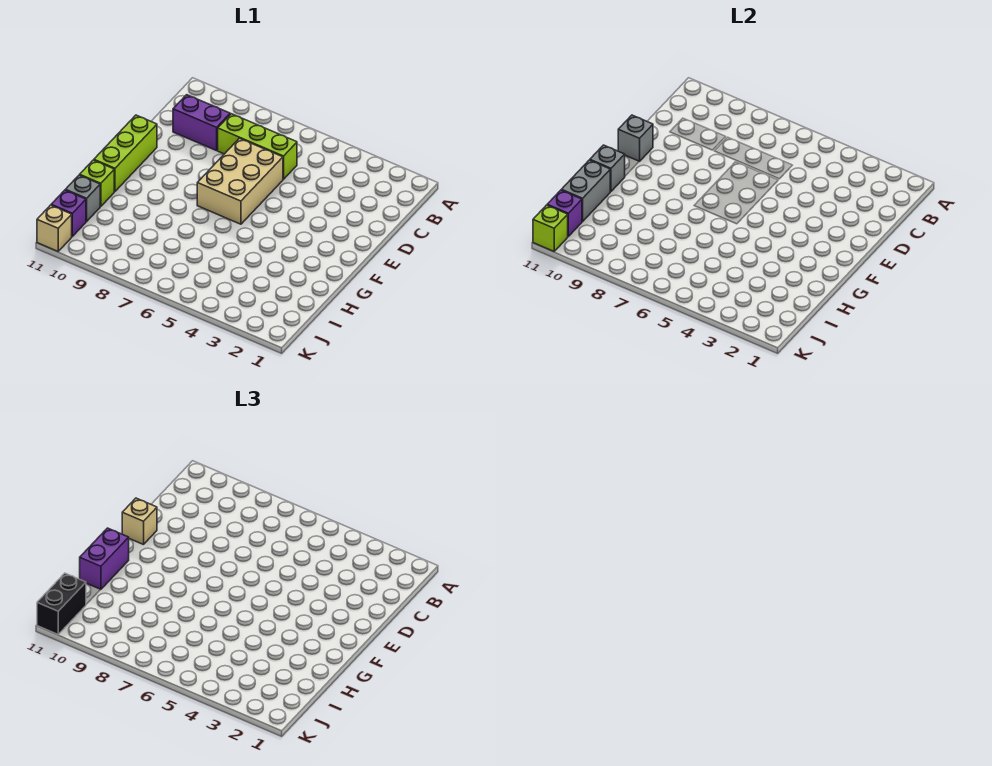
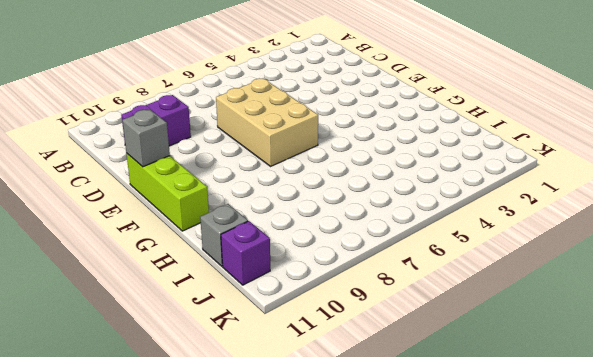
none -> lime brick C6:C8 level 1
none -> lime brick H11 level 1
none -> tan brick K11 level 1

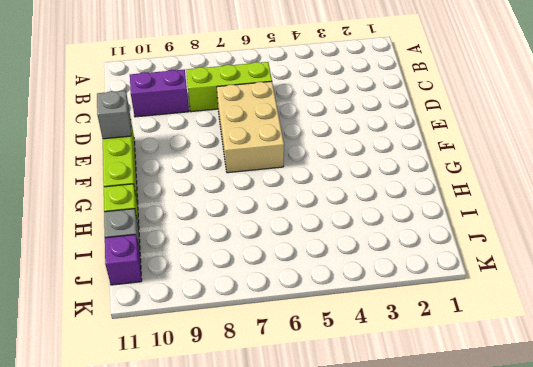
none -> tan brick K11 level 1
none -> grey brick G11 level 2
none -> grey brick H11:I11 level 2

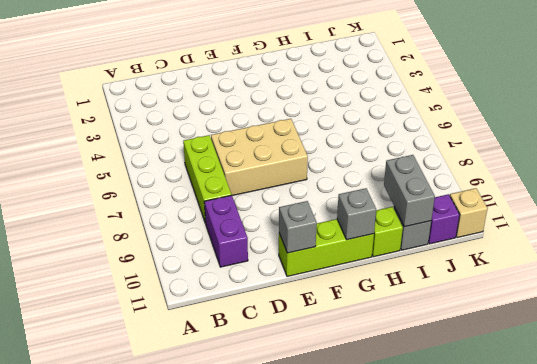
grey brick I10:I11 level 2 -> grey brick H11:I11 level 2
none -> purple brick J11 level 2
none -> lime brick K11 level 2
none -> tan brick E11 level 3

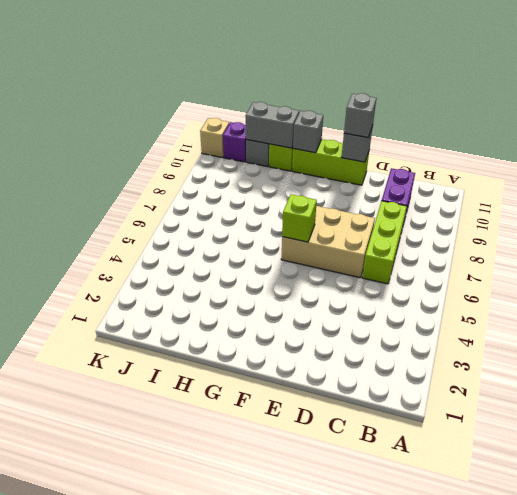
grey brick E11 level 3 -> tan brick E11 level 3
lime brick F6 level 2 -> lime brick K11 level 2
none -> purple brick J11 level 2
none -> purple brick G11:H11 level 3
none -> black brick J11:K11 level 3

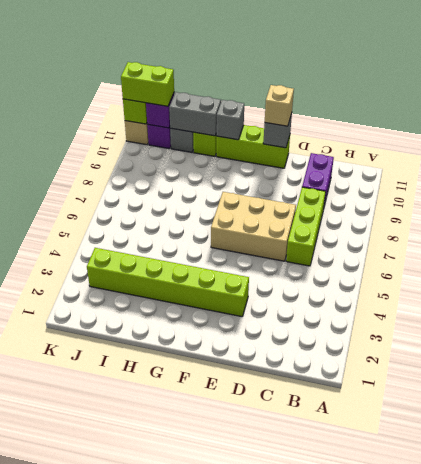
lime brick E3:J3 level 1 -> none
lime brick J11:K11 level 3 -> black brick J11:K11 level 3
none -> purple brick G11:H11 level 3

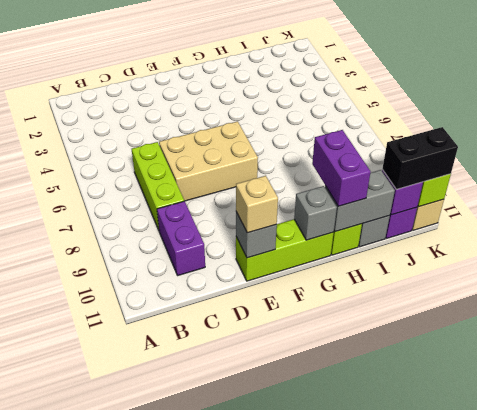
purple brick H10:H11 level 3 -> purple brick G11:H11 level 3

